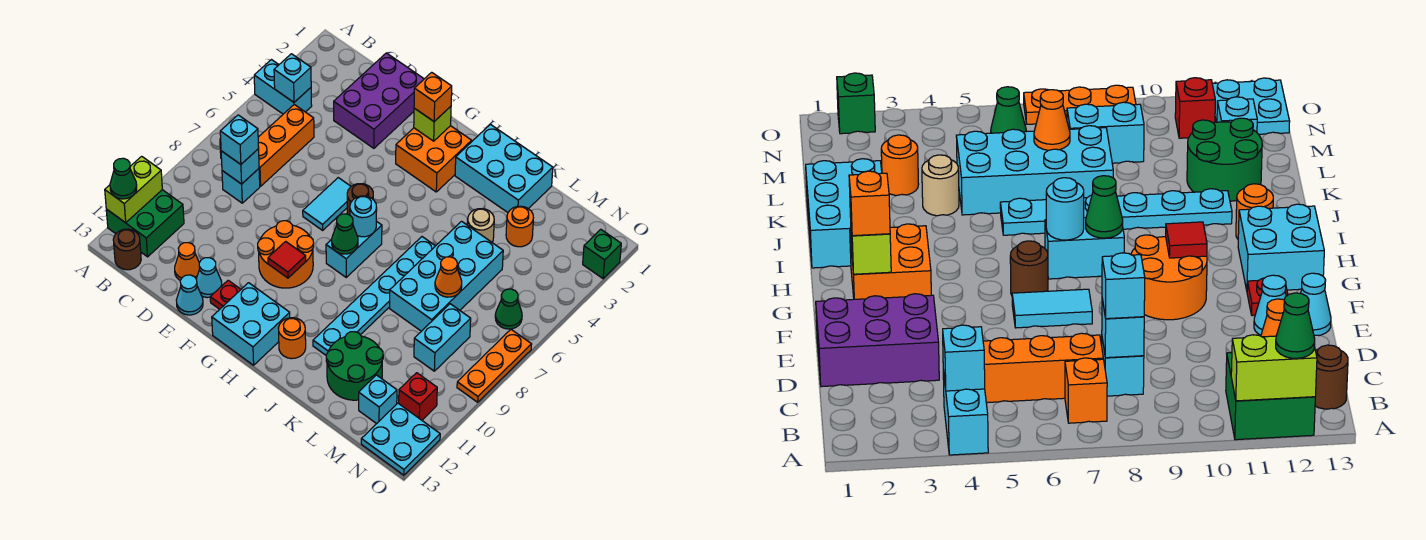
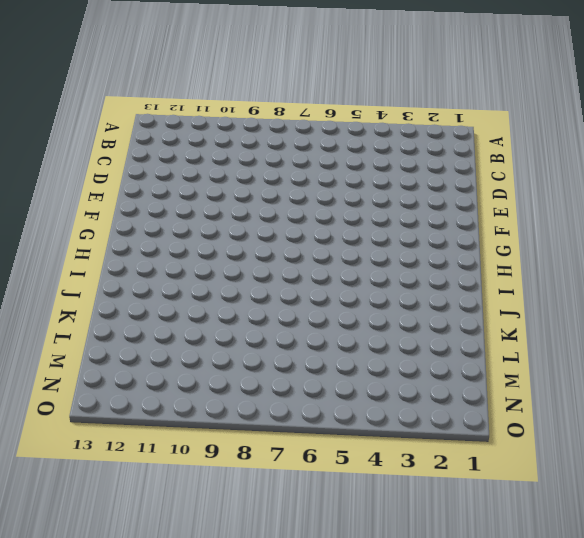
none -> cyan brick A4:B4 level 1
none -> green brick A11:B12 level 1
none -> orange brick B7 level 1
none -> brown round brick B13 level 1

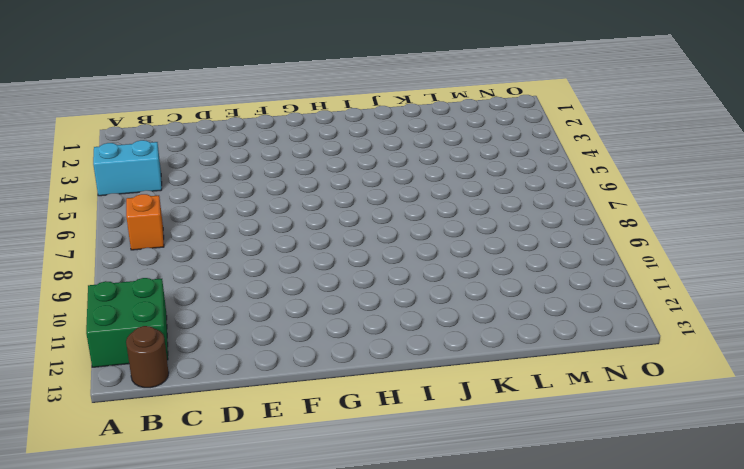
none -> orange brick C5:C7 level 1
none -> cyan brick C8 level 1
none -> purple brick D1:E3 level 1
none -> orange cone D12 level 1

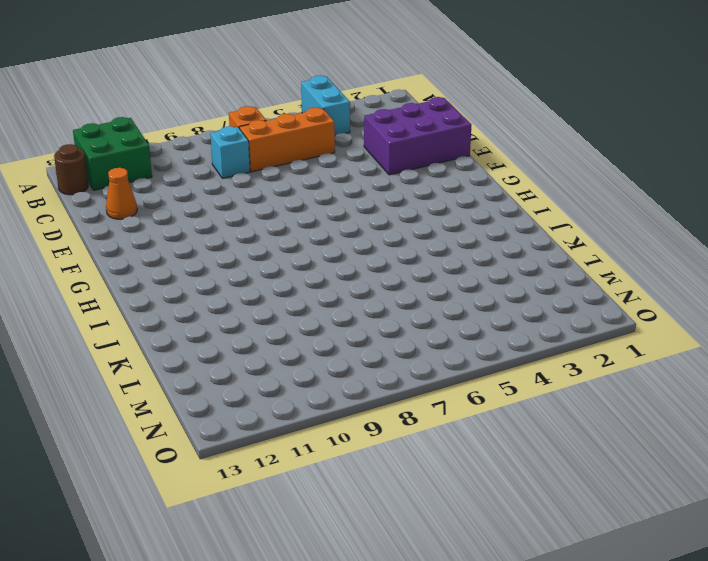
none -> cyan cone E12 level 1
none -> cyan cone E13 level 1
none -> cyan tile F6:F7 level 1
none -> orange round brick F9:G10 level 1

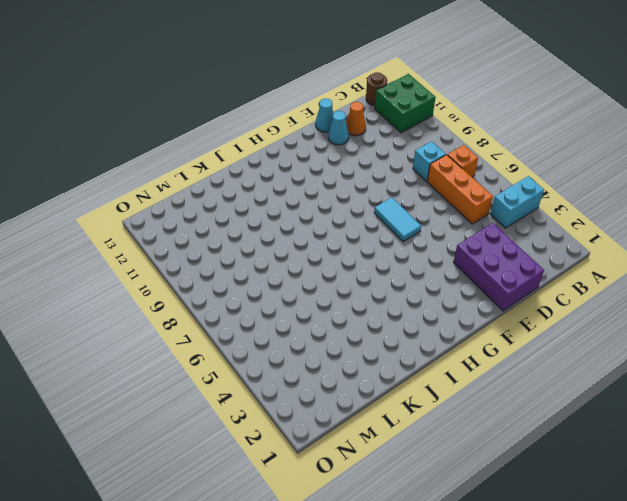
none -> orange round brick F9:G10 level 1
none -> red plate F12 level 1
none -> orange brick G2:H3 level 1
none -> brown round brick G6 level 1

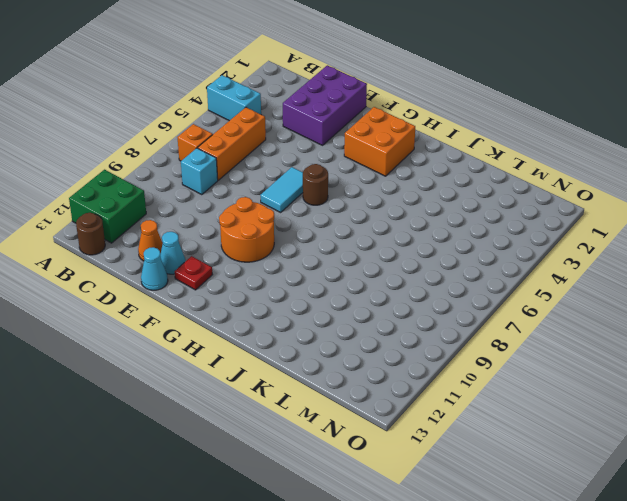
none -> cyan brick G12:H13 level 1
none -> cyan brick H7:H8 level 1
none -> cyan brick I1:K2 level 1
none -> orange round brick I12 level 1

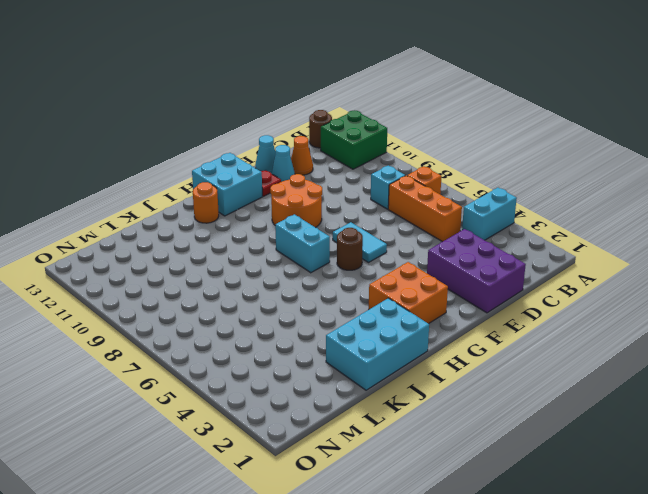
none -> cyan plate J6:J11 level 1
none -> tan round brick K4 level 1
none -> cyan brick K5:L8 level 1
none -> green round brick K11:L12 level 1

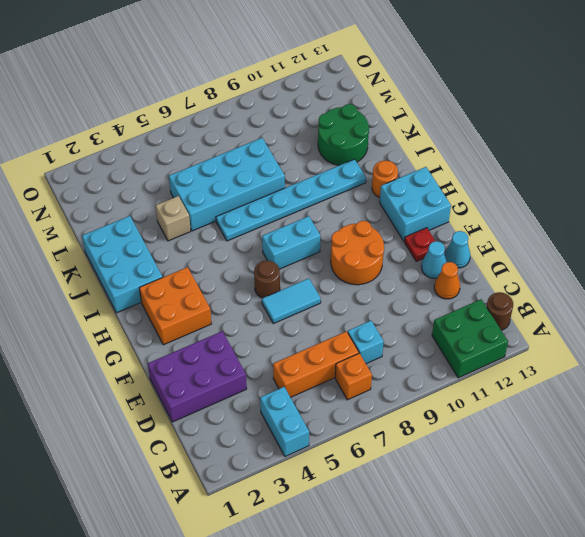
tan brick K4 level 1 -> tan round brick K4 level 1
none -> orange round brick L3 level 1
none -> cyan brick M8:M9 level 1
none -> cyan brick M12 level 1
none -> green cone N6 level 1

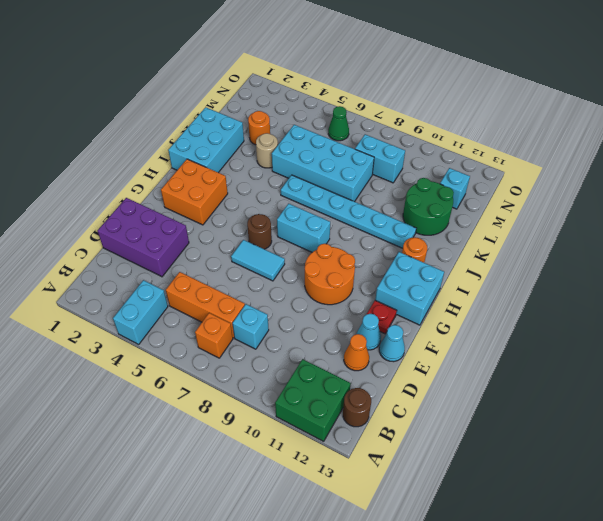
none -> red brick N11 level 1
none -> cyan plate N12:O13 level 1
none -> green brick O2 level 1
none -> orange plate O7:O9 level 1

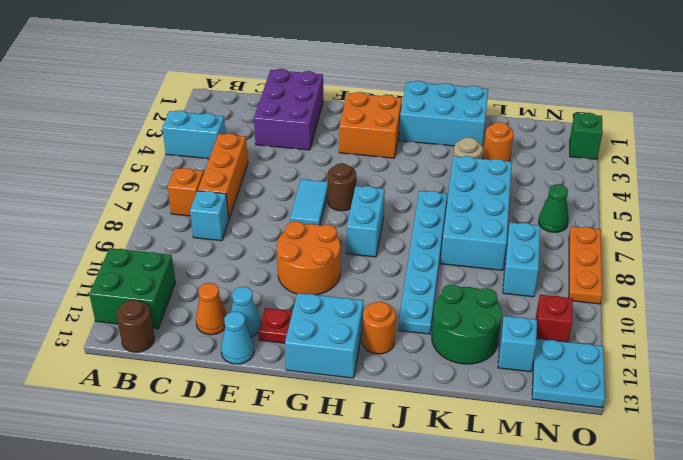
none -> lime brick A11:A12 level 2
none -> cyan brick B4 level 2
none -> cyan brick C8 level 2
none -> lime brick G2 level 2

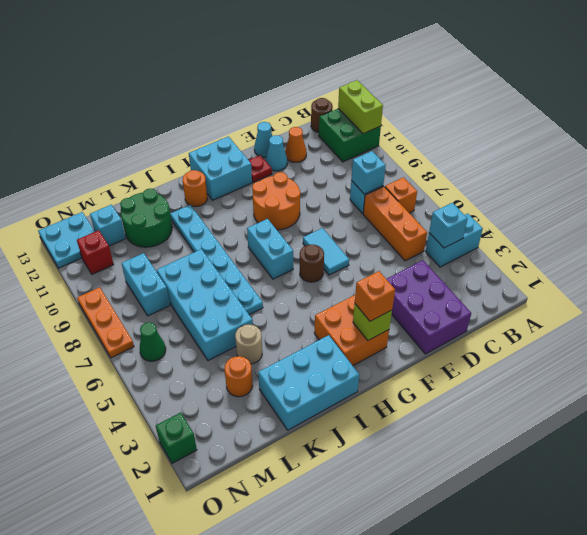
none -> red tile G10 level 2
none -> cyan round brick H7 level 2
none -> green cone H8 level 2
none -> orange cone L7 level 2

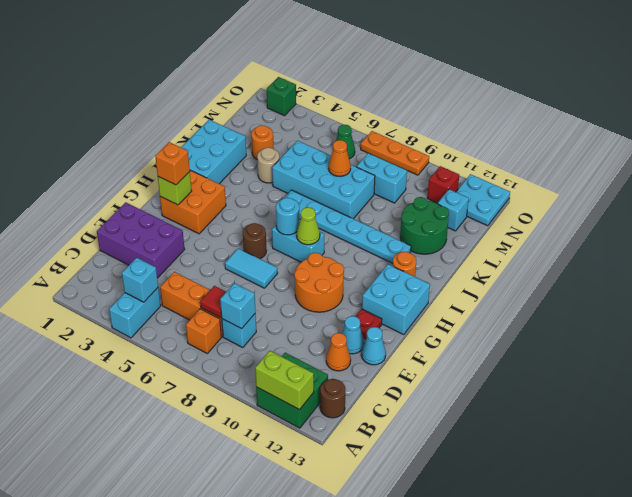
red tile C7 level 2 -> red tile G10 level 2
lime cone H8 level 2 -> green cone H8 level 2
none -> green cone A12 level 3
none -> cyan brick C8 level 3

